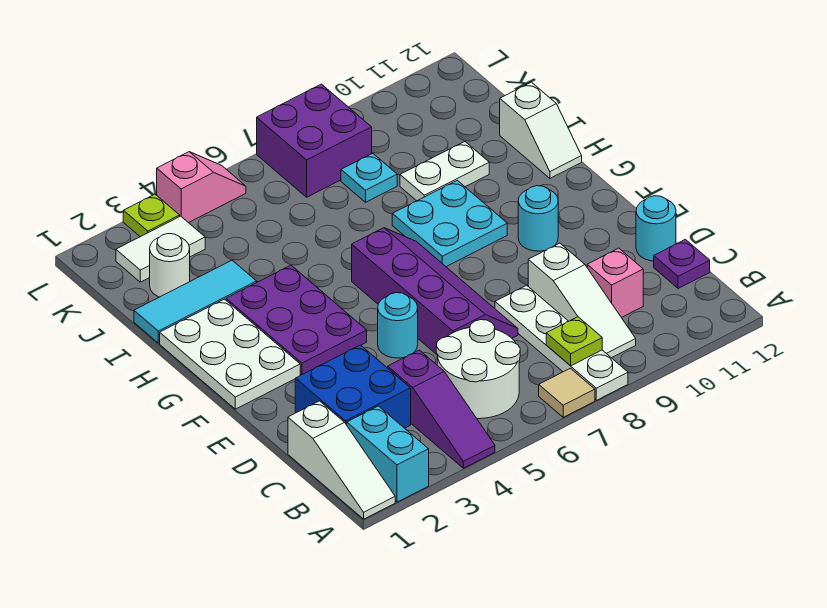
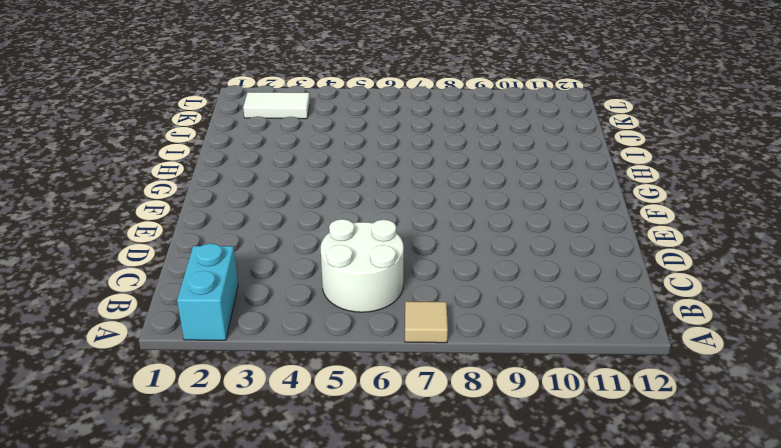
none -> white slope A1:C1 level 1 top C
none -> purple slope A4:C4 level 1 top C
none -> white plate A8:D8 level 1

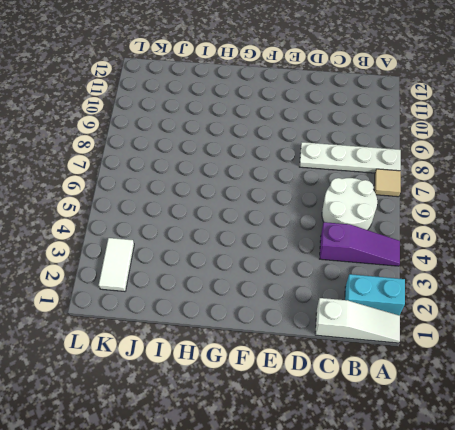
none -> white slope B9:D9 level 1 top D
none -> blue brick C2:D3 level 1
none -> pink brick C10 level 1

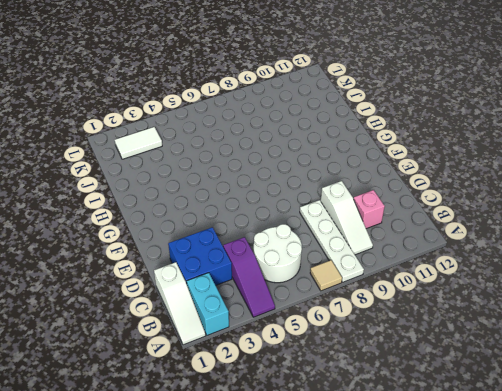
none -> purple plate C12 level 1
none -> purple slope D6:G7 level 1 top 6
none -> cyan round brick D12 level 1

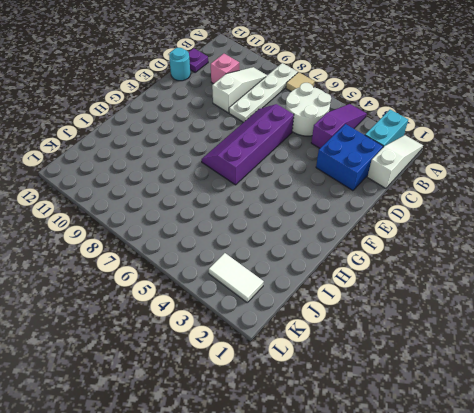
none -> cyan round brick E5 level 1
none -> white plate F1:H2 level 1
none -> purple plate F3:H4 level 1

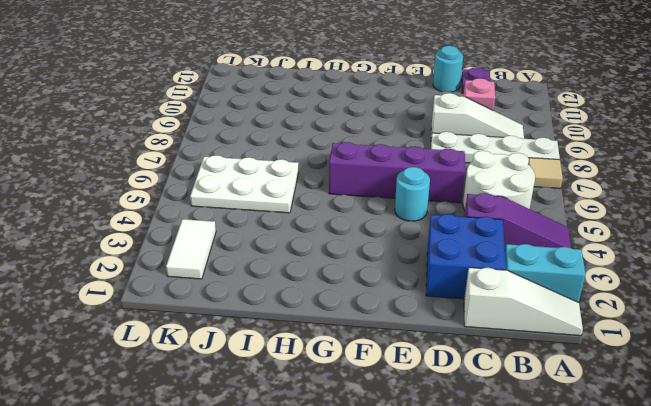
white plate I5:K6 level 1 -> white plate F1:H2 level 1
none -> purple plate F3:H4 level 1
none -> cyan round brick F10 level 1
none -> cyan plate G8:H9 level 1

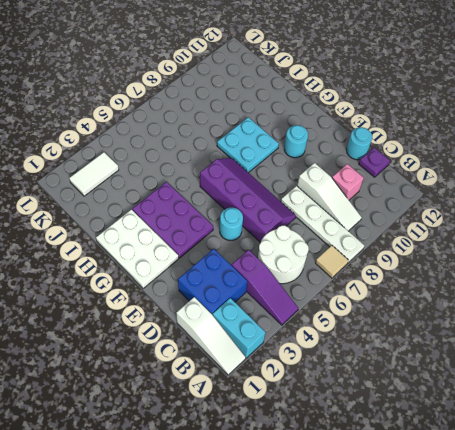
none -> white slope H12:I12 level 1 top I
none -> cyan tile I1:I3 level 1
none -> white plate I9:I10 level 1

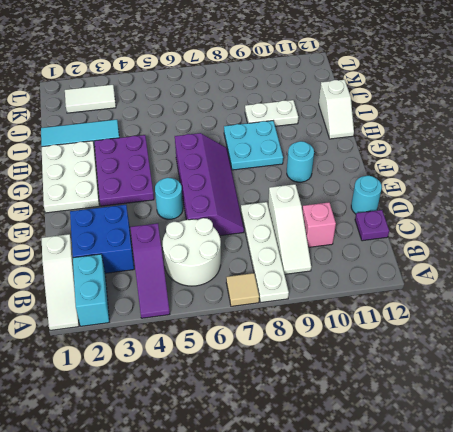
none -> white round brick J2 level 1
none -> cyan plate J8 level 1
none -> purple brick K7:L8 level 1

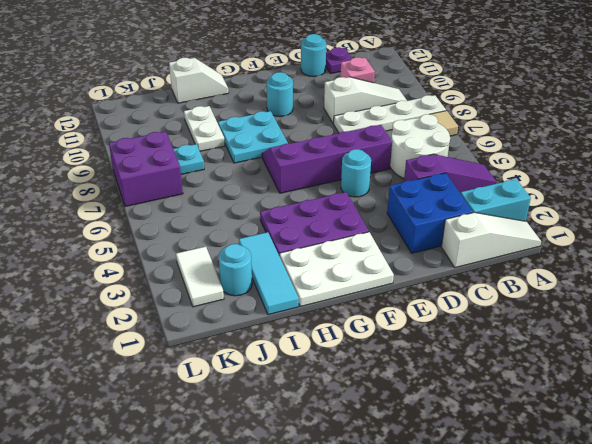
cyan round brick J2 level 1 -> white round brick J2 level 1
none -> lime plate L3 level 1
none -> pink slope L4:L5 level 1 top 4
none -> lime plate B8 level 2

